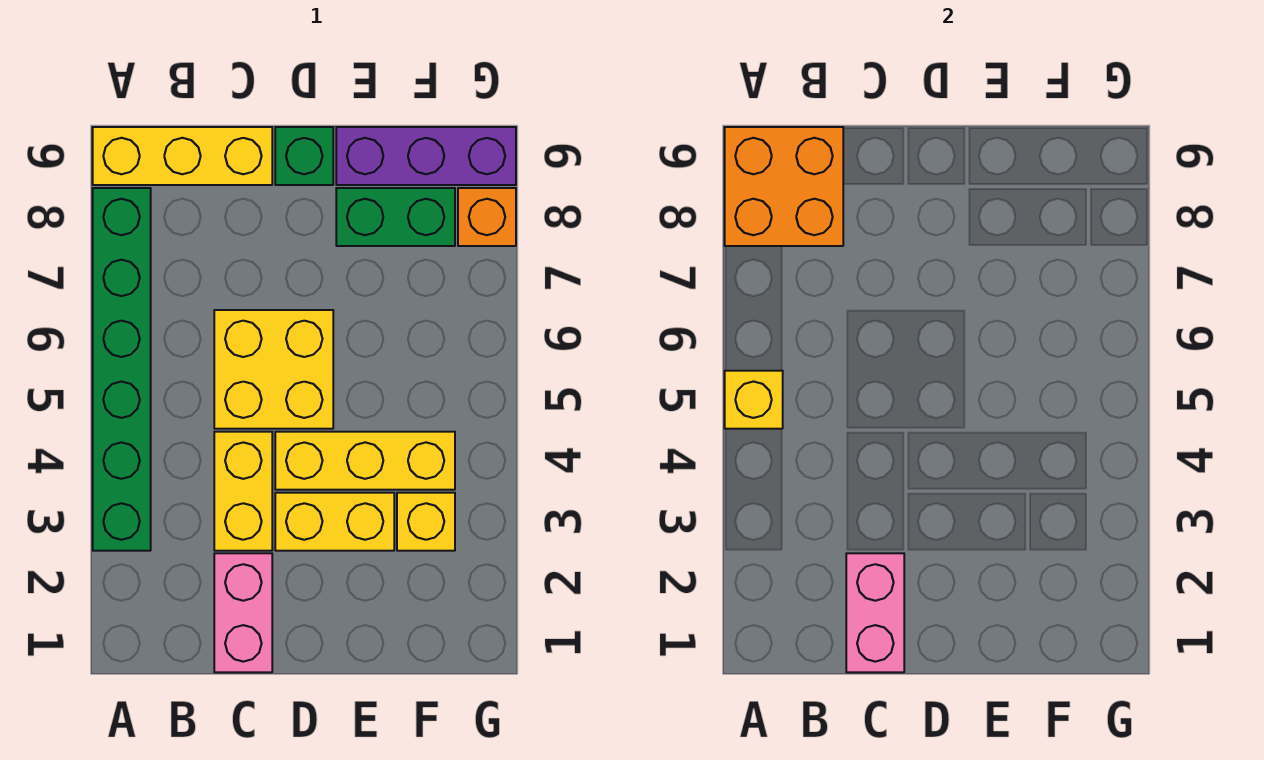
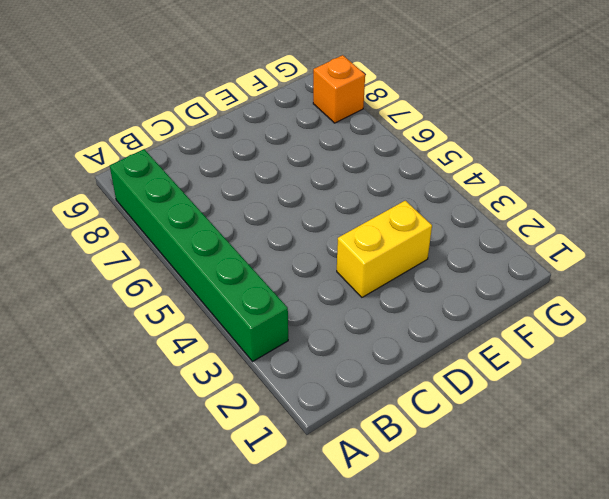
none -> yellow brick A9:C9 level 1
none -> pink brick C1:C2 level 1
none -> yellow brick C3:C4 level 1

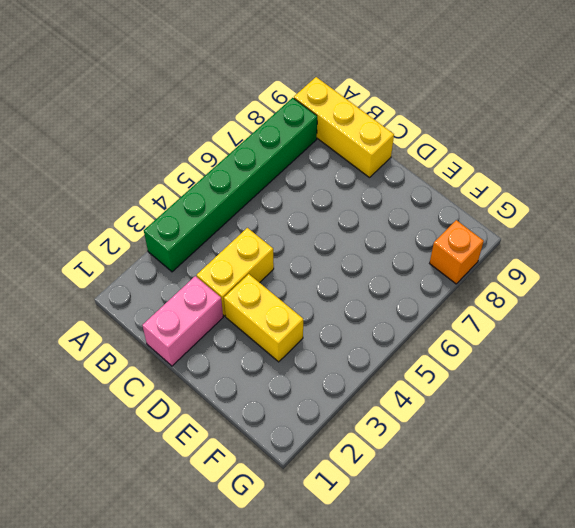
none -> yellow brick C5:D6 level 1
none -> yellow brick D4:F4 level 1
none -> green brick D9 level 1

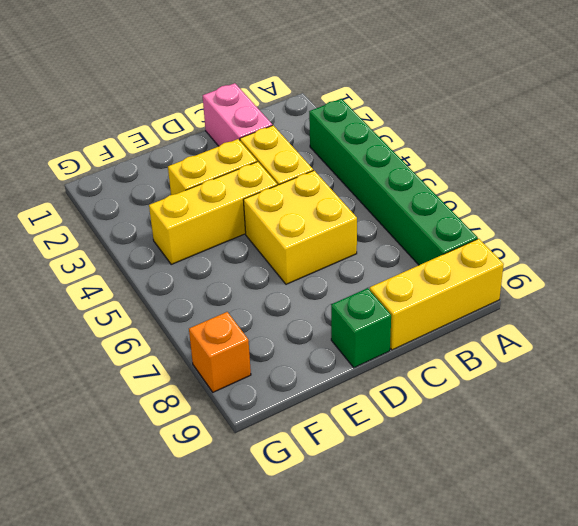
none -> green brick E8:F8 level 1
none -> purple brick E9:G9 level 1
none -> yellow brick F3 level 1

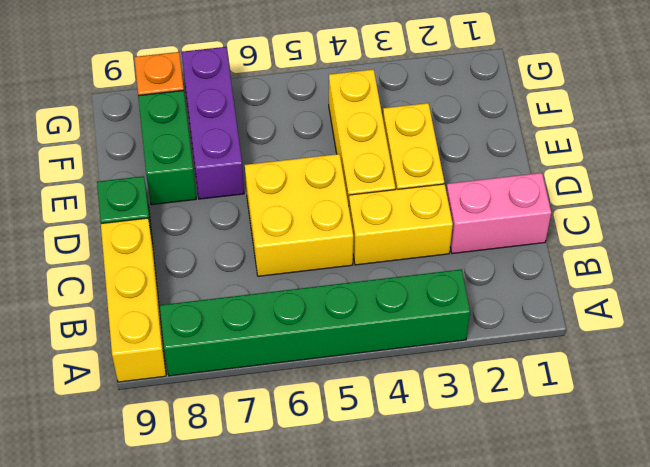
purple brick E7:G7 level 1 -> purple brick E9:G9 level 1
none -> yellow brick F3 level 1
none -> yellow brick A5 level 2
none -> orange brick A8:B9 level 2

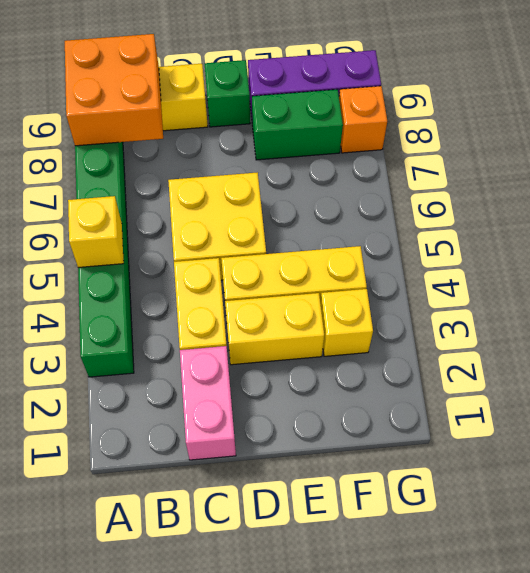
none -> pink brick C1:C2 level 2

